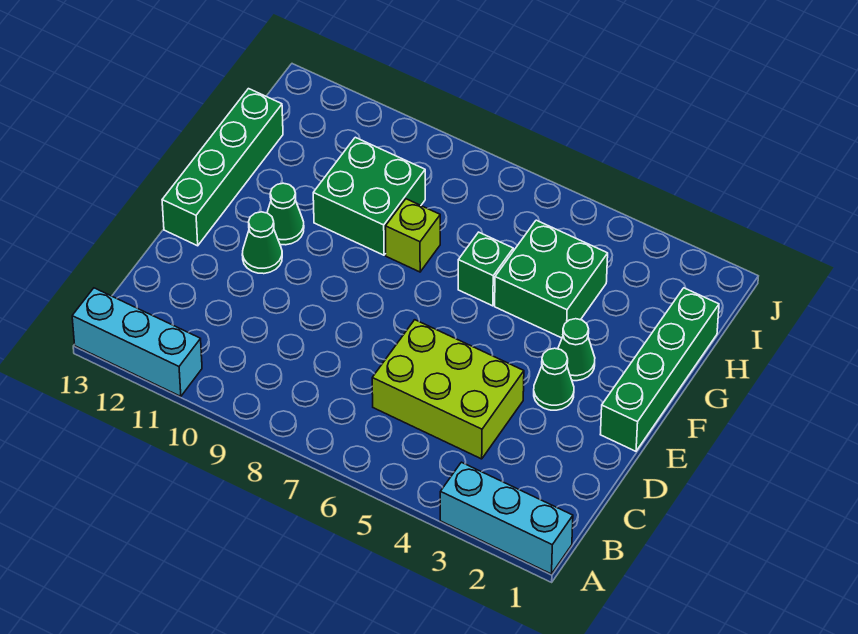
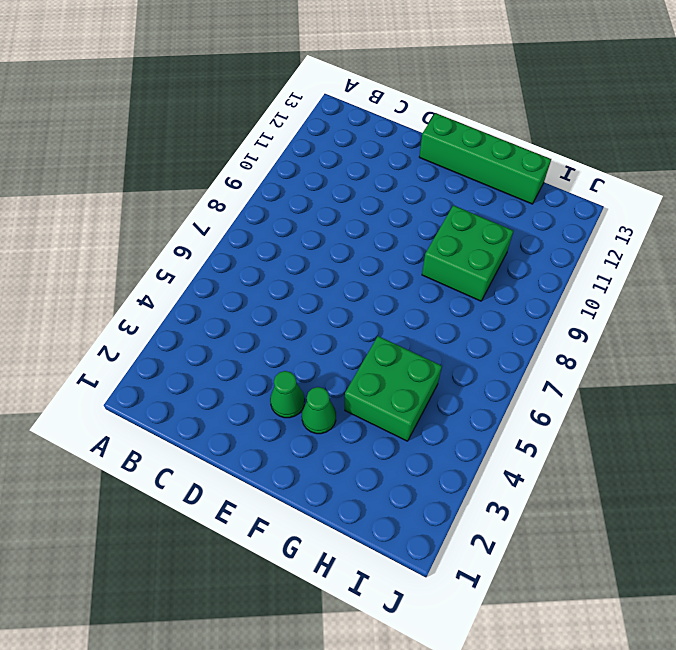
none -> cyan brick A1:A3 level 1
none -> cyan brick A11:A13 level 1
none -> lime brick C4:D6 level 1

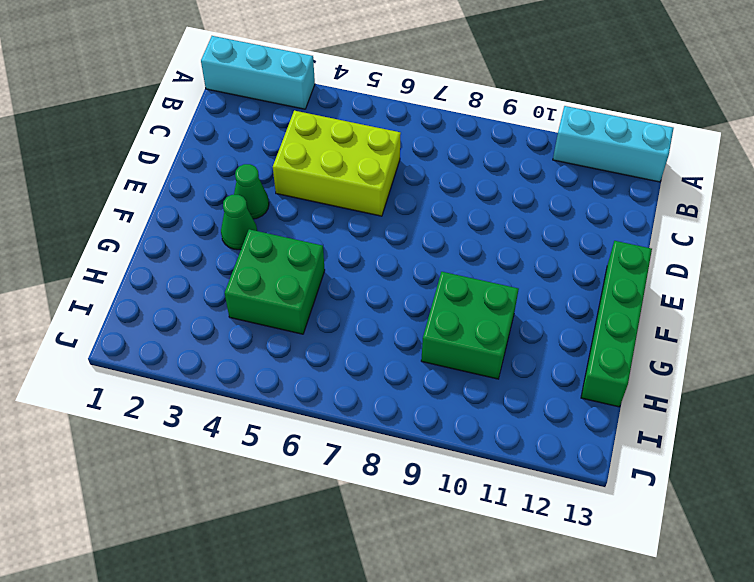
none -> green brick E1:H1 level 1
none -> green cone E11 level 1
none -> green cone F11 level 1

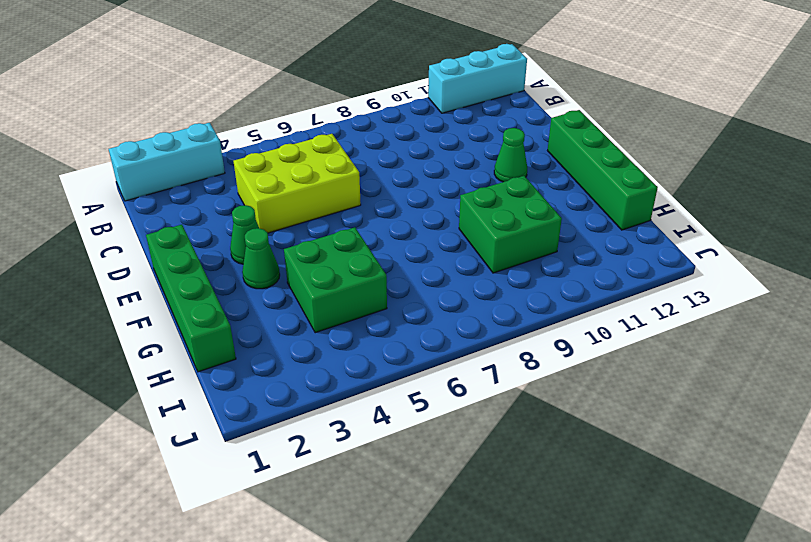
none -> green cone F11 level 1
none -> green brick G6 level 1
none -> lime brick G8 level 1

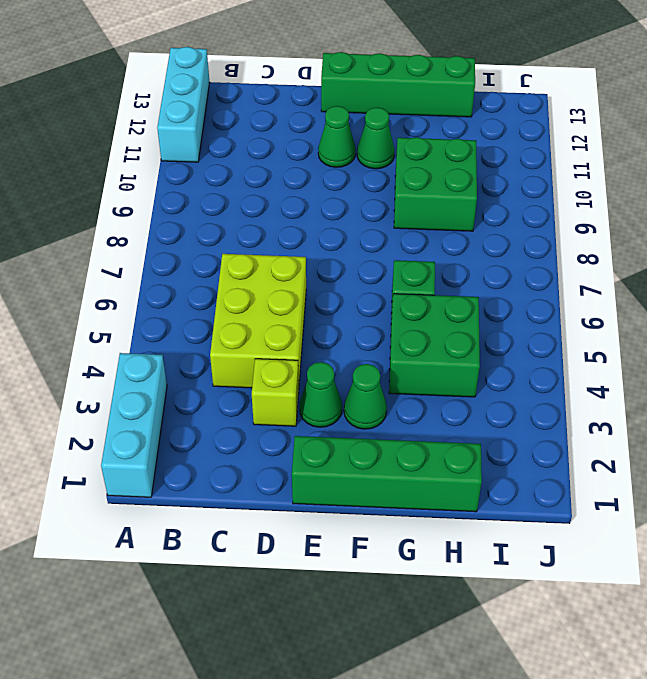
lime brick D3 level 1 -> lime brick G8 level 1

